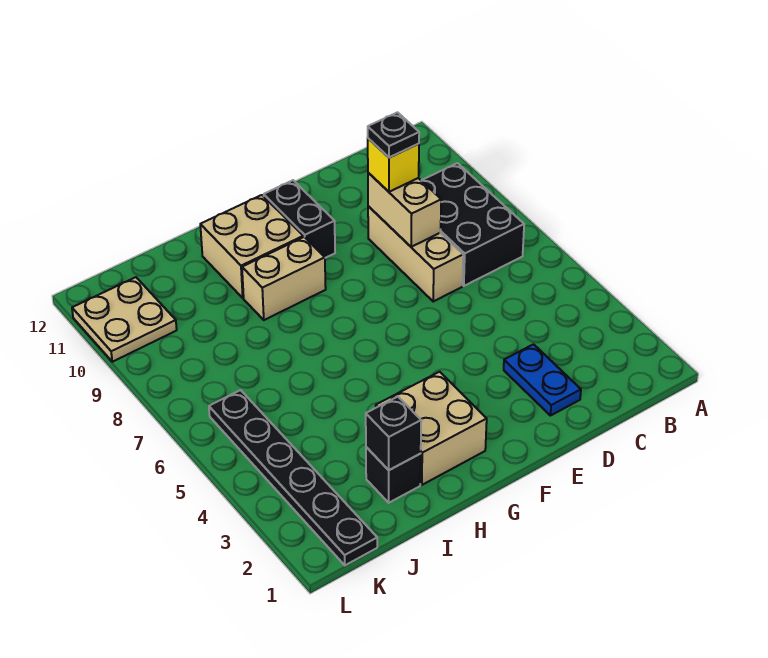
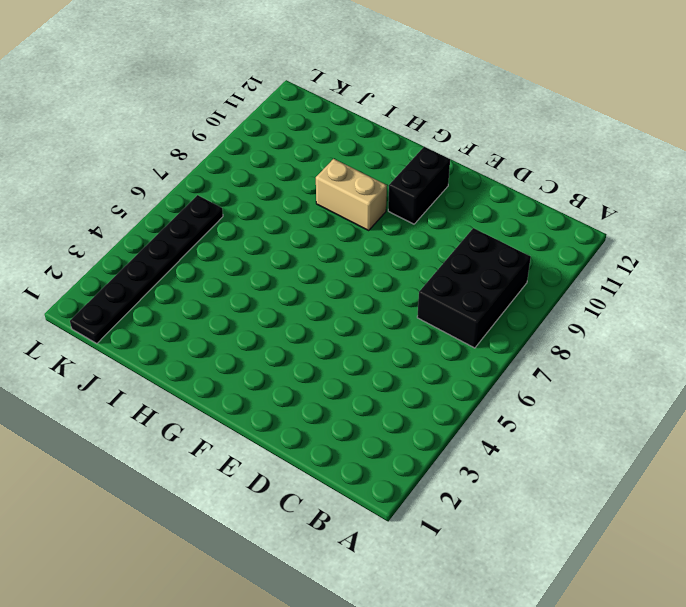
none -> blue plate D2:D3 level 1
none -> tan brick D7:D9 level 1
none -> tan brick G2:H3 level 1

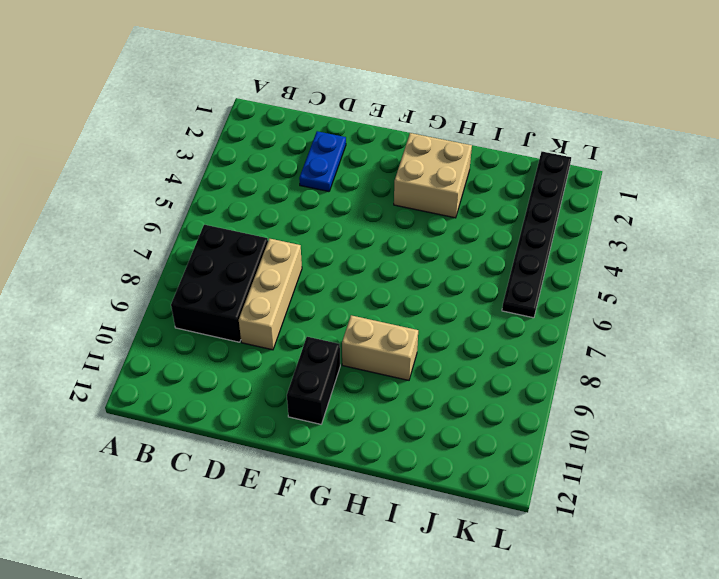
none -> tan brick G10:H11 level 1
none -> black brick I2 level 1
none -> tan plate K10:L11 level 1

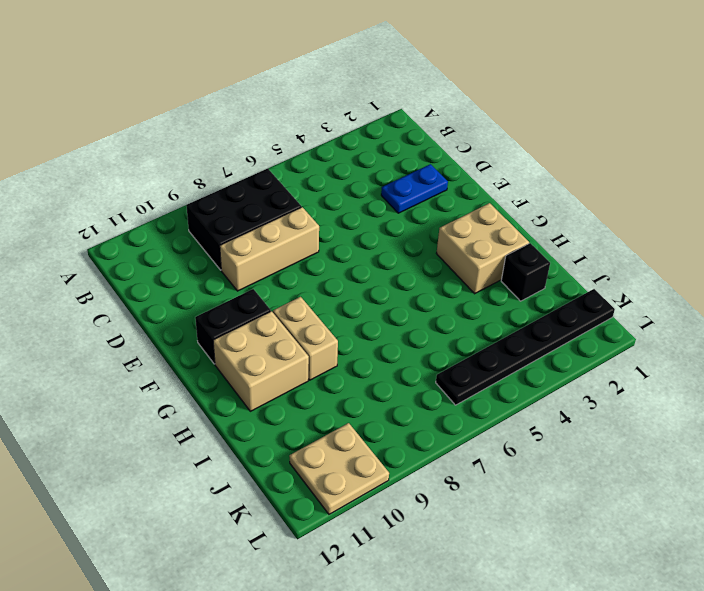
none -> tan brick D8:D9 level 2
none -> black brick I2 level 2
none -> yellow brick D9 level 3

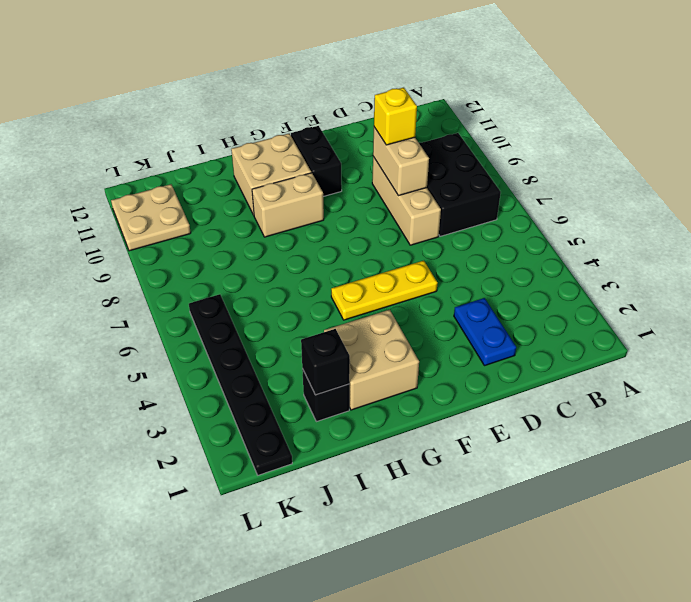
yellow plate E5:G5 level 1 -> none
none -> black plate D9 level 4

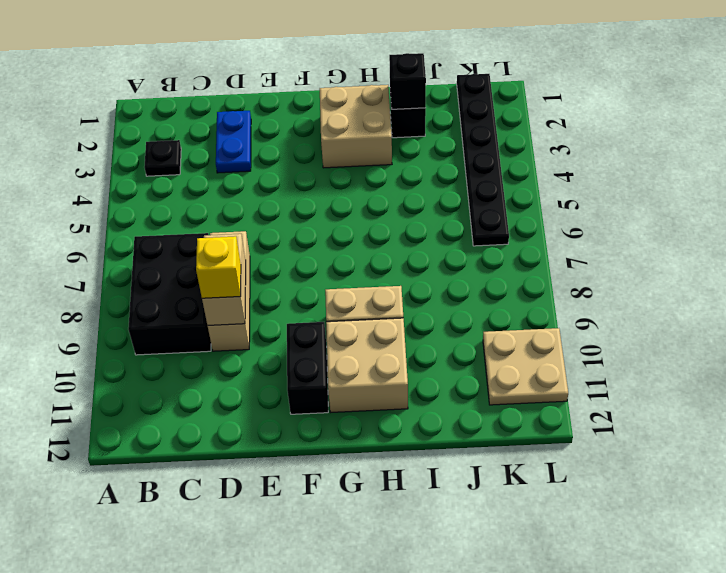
black plate B3 level 1 -> black plate D9 level 4

